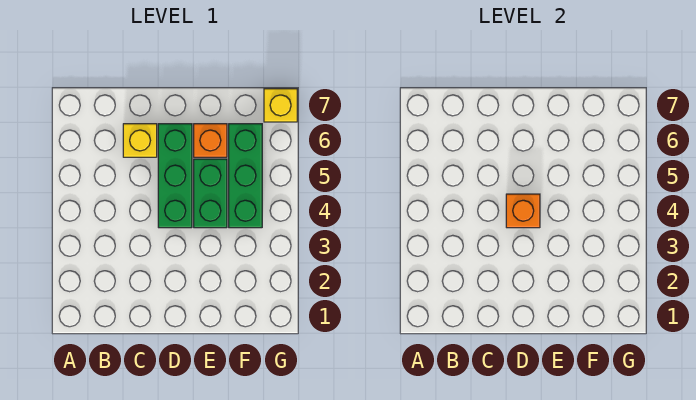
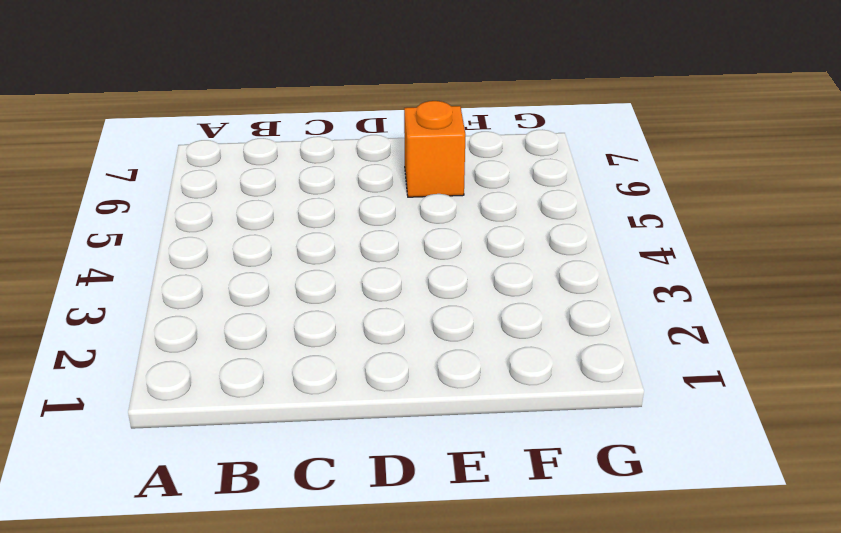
none -> yellow brick C6 level 1
none -> green brick D4:D6 level 1

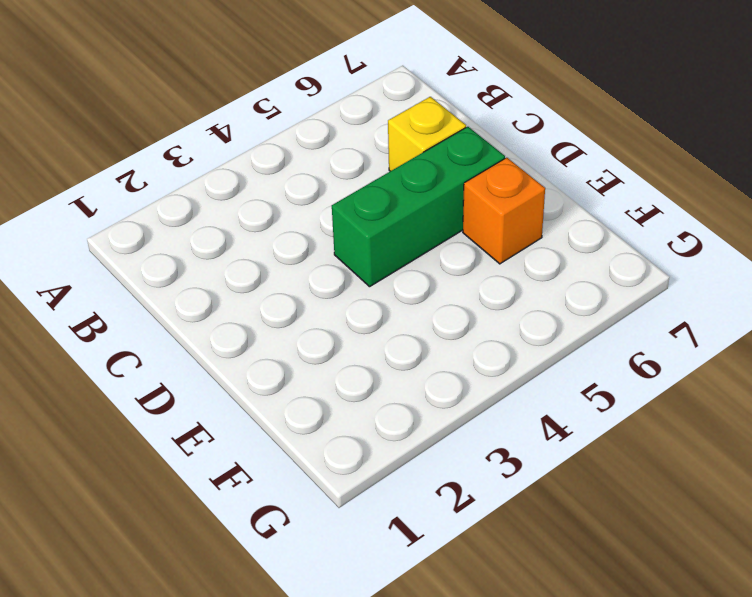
none -> green brick E4:E5 level 1
none -> green brick F4:F6 level 1

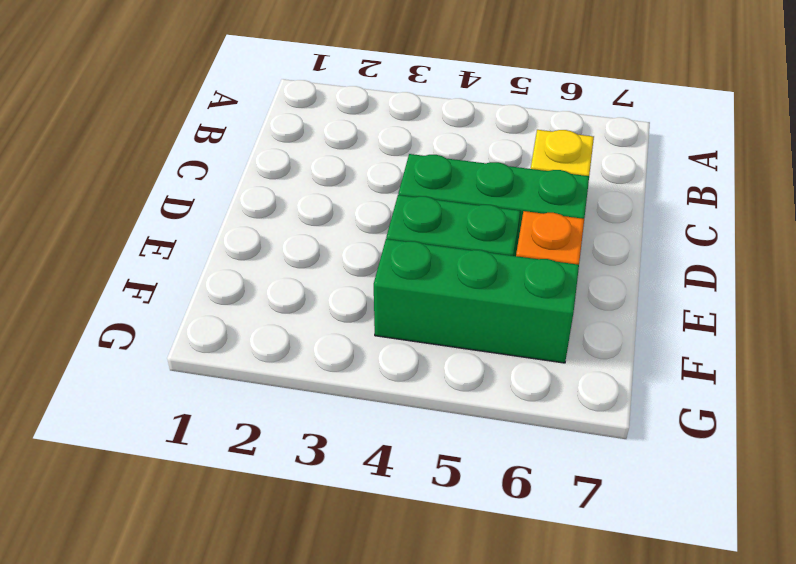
none -> yellow brick G7 level 1
none -> orange brick D4 level 2

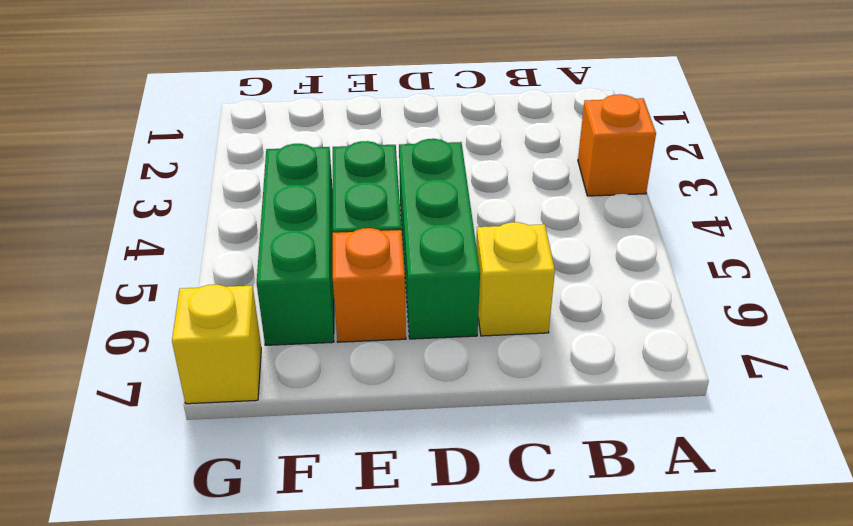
orange brick A3 level 1 -> orange brick D4 level 2

